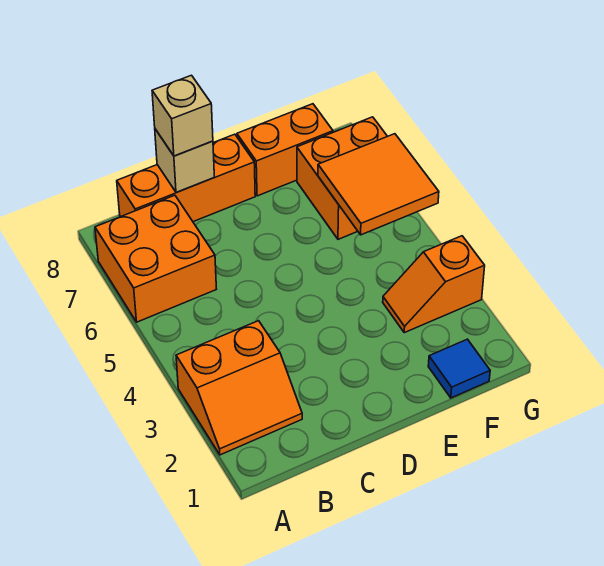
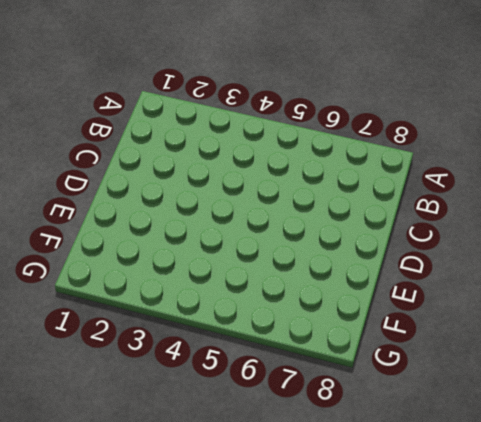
none -> orange slope A2:B3 level 1 top 3
none -> orange brick A6:B7 level 1

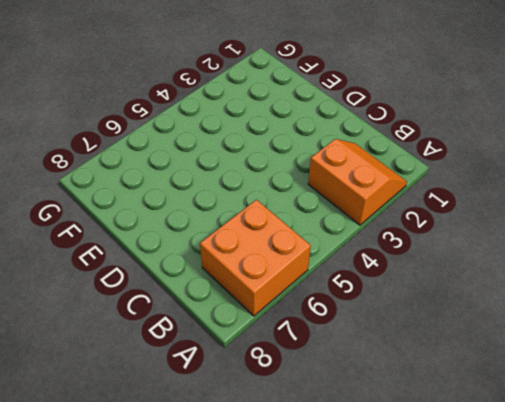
none -> orange brick B8:D8 level 1
none -> orange brick E8:F8 level 1

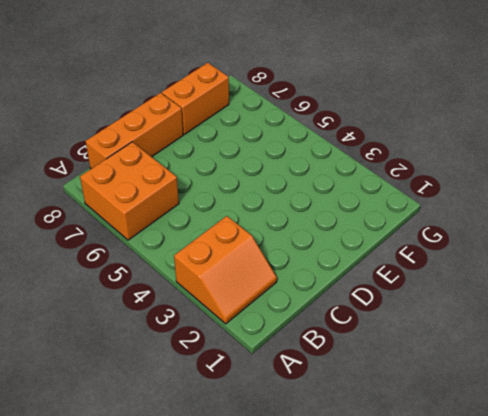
none -> blue tile F1 level 1
none -> orange slope F3:G3 level 1 top G

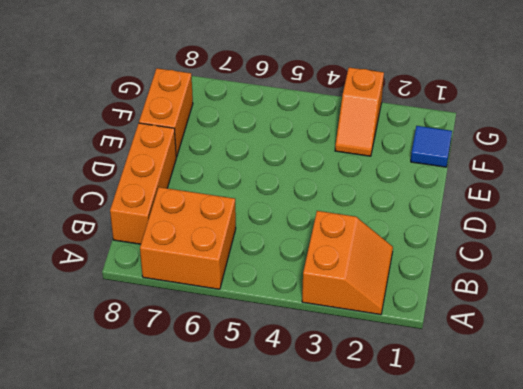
none -> orange brick F6:G7 level 1
none -> tan brick C8 level 2

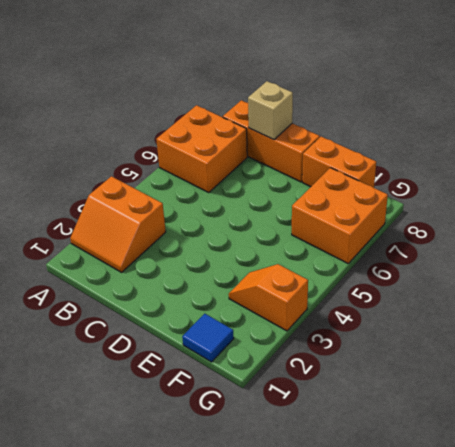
none -> orange tile F5:G6 level 2
none -> tan brick C8 level 3

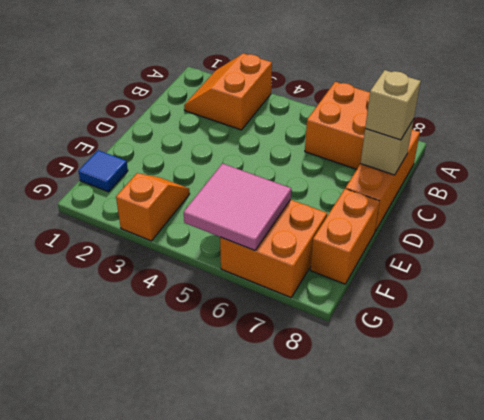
pink tile F5:G6 level 2 -> orange tile F5:G6 level 2

